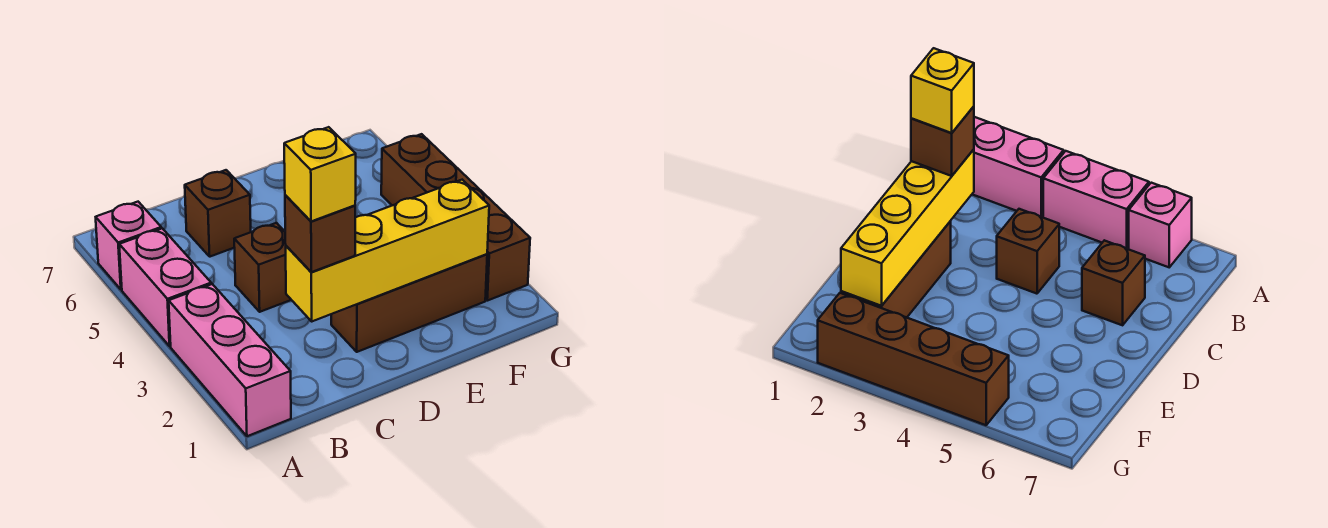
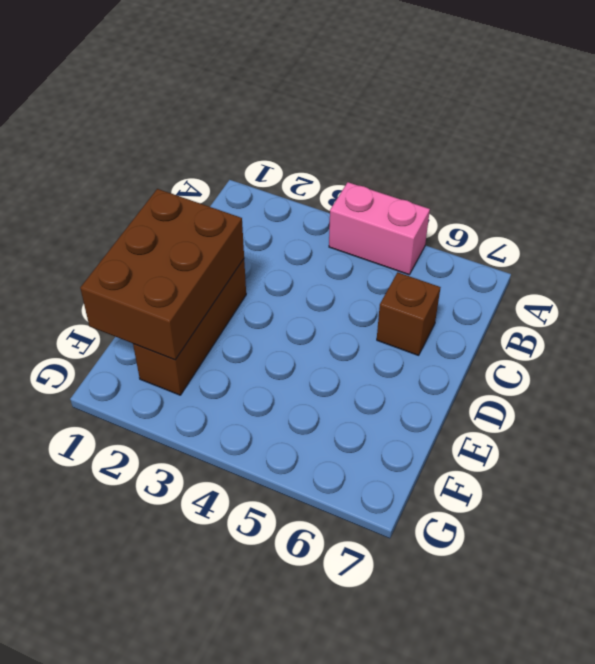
brown brick D1:F2 level 2 -> yellow brick C2:F2 level 2
none -> pink brick A1:A3 level 1
none -> pink brick A6 level 1

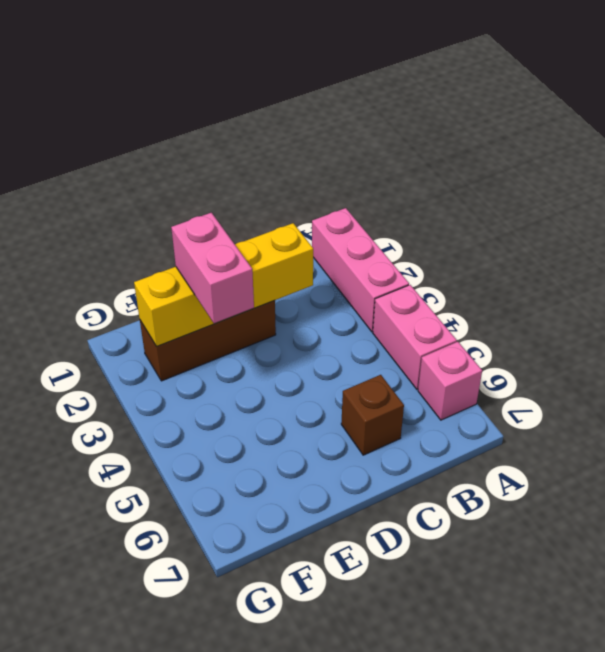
pink brick E2:E3 level 3 -> none
none -> brown brick C4 level 1
none -> brown brick G2:G5 level 1

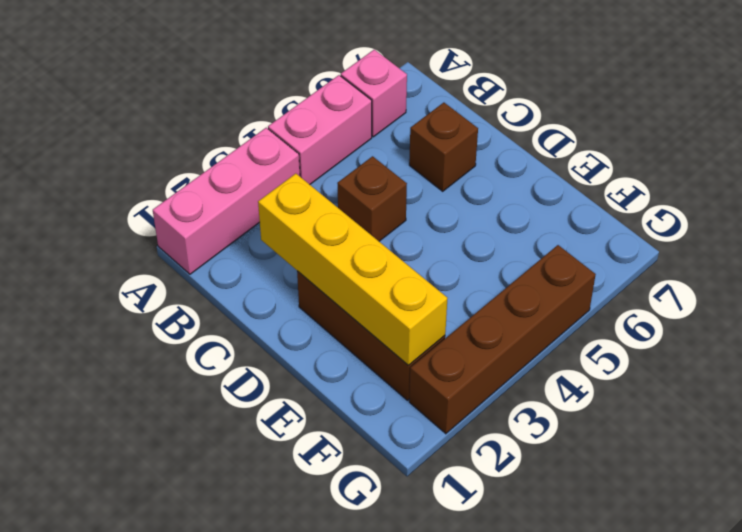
none -> brown brick C2 level 3
none -> yellow brick C2 level 4

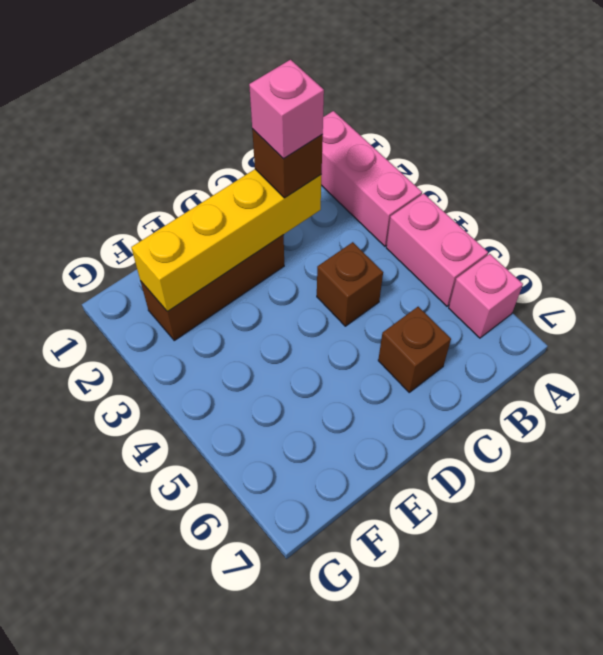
pink brick C2 level 4 -> yellow brick C2 level 4
none -> brown brick G2:G5 level 1

